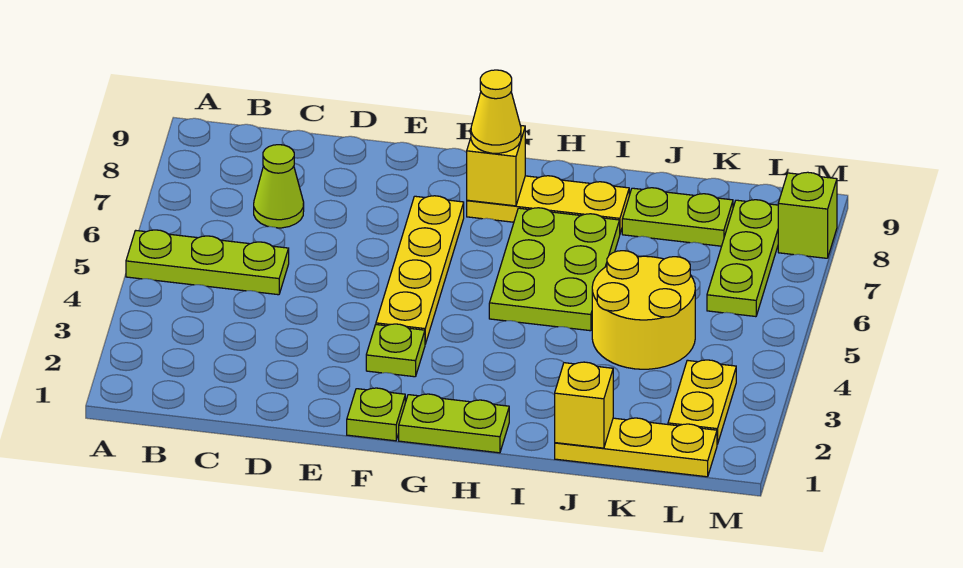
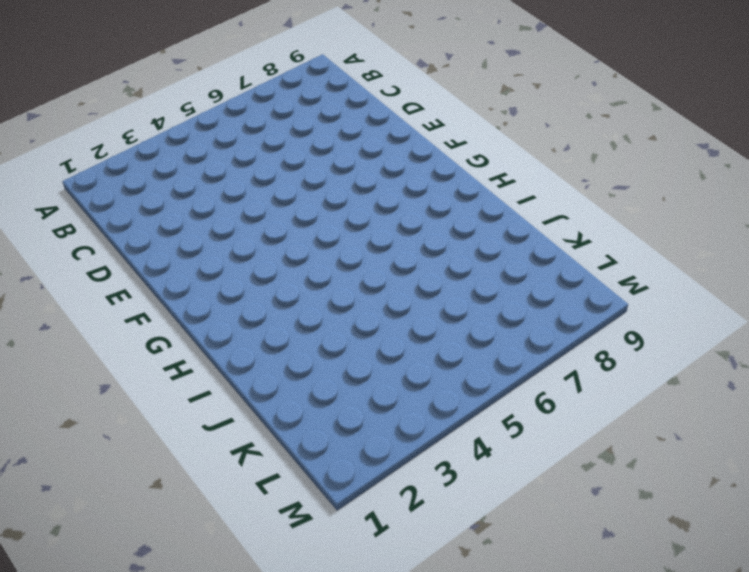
none -> lime plate A5:C5 level 1
none -> lime cone C7 level 1
none -> lime plate F1 level 1

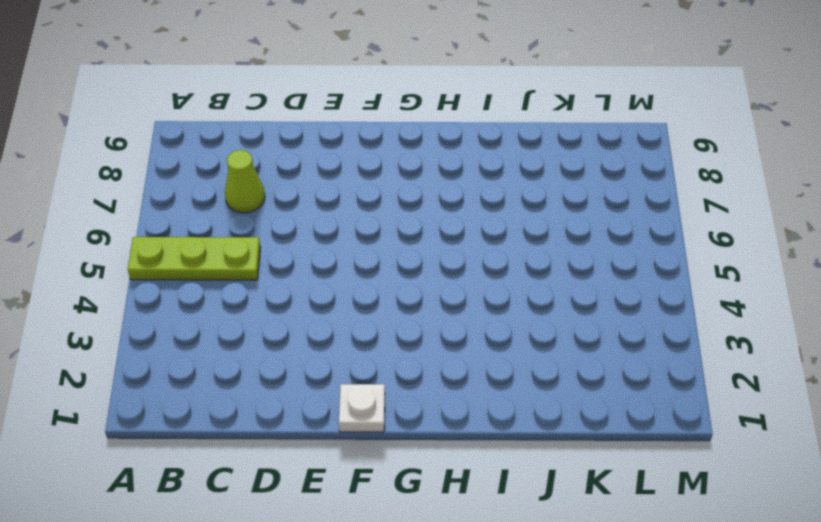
white plate F1 level 1 -> lime plate F1 level 1
none -> lime plate F3 level 1
none -> yellow plate F4:F7 level 1
none -> lime plate G1:H1 level 1

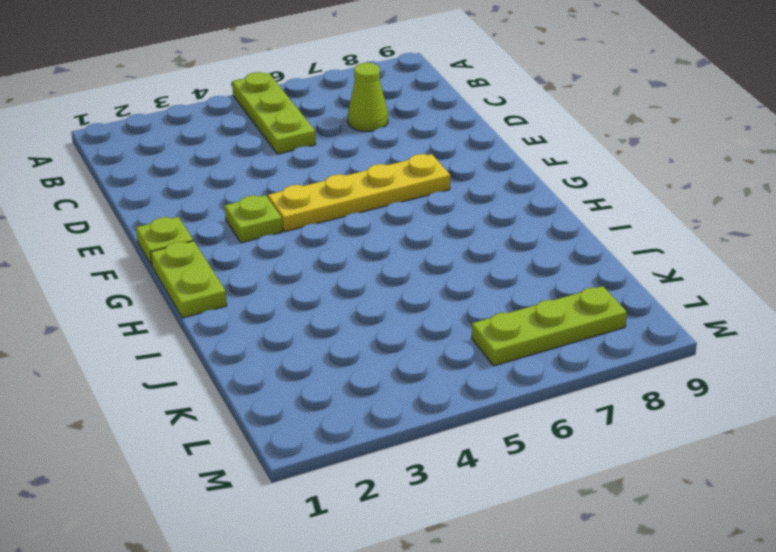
none -> yellow plate G8:I8 level 1
none -> lime plate H5:I7 level 1
none -> yellow plate J1:L1 level 1

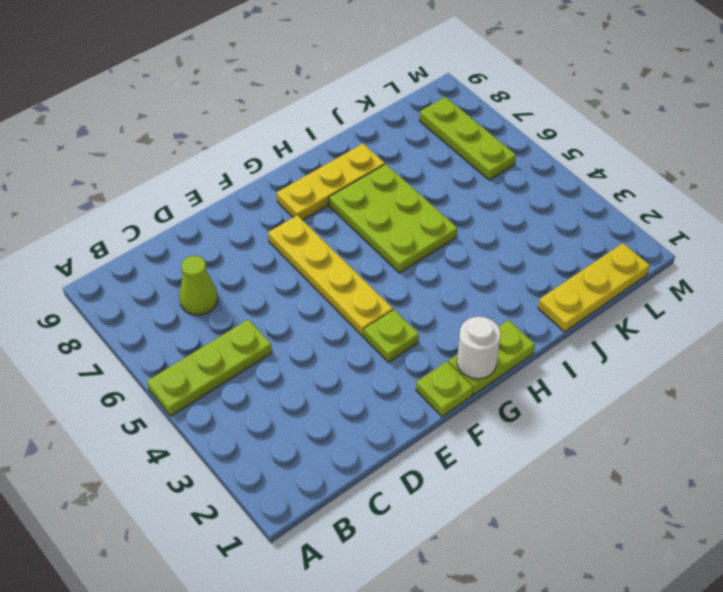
white round brick G1 level 2 -> none
none -> yellow round brick J4:K5 level 1
none -> lime plate J8:K8 level 1
none -> yellow plate L2:L3 level 1

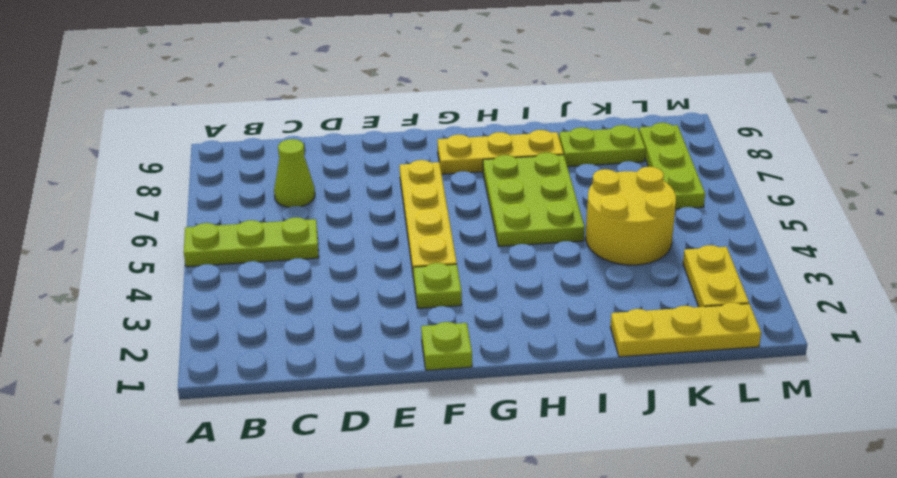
none -> lime plate G1:H1 level 1
none -> lime brick M8 level 1
none -> yellow brick G8 level 2

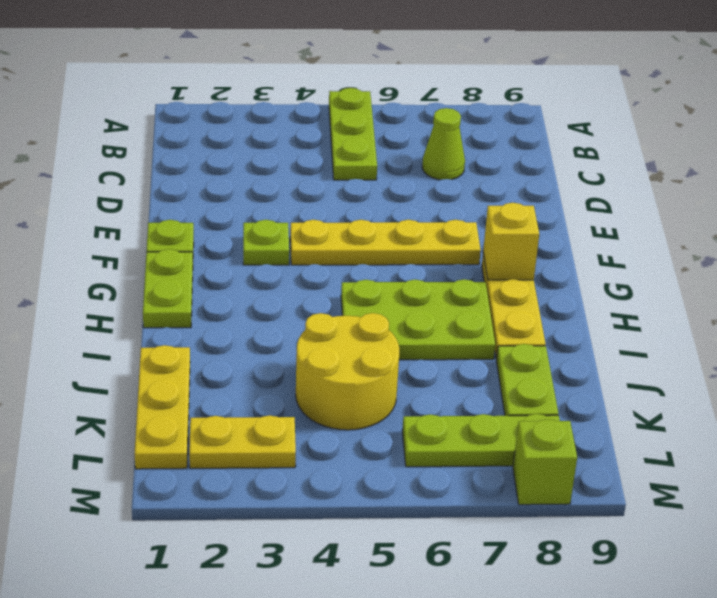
none -> yellow brick J1 level 2
none -> yellow cone G8 level 3

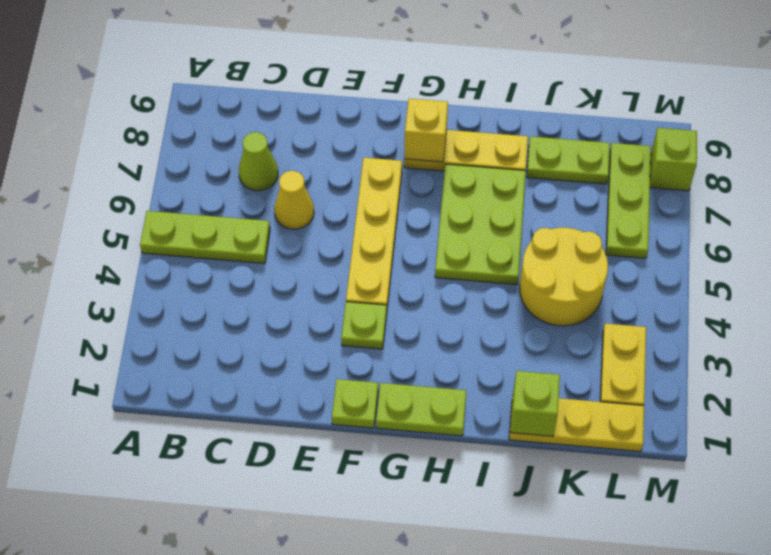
yellow cone D6 level 1 -> yellow cone G8 level 3
lime brick J1 level 2 -> yellow brick J1 level 2

